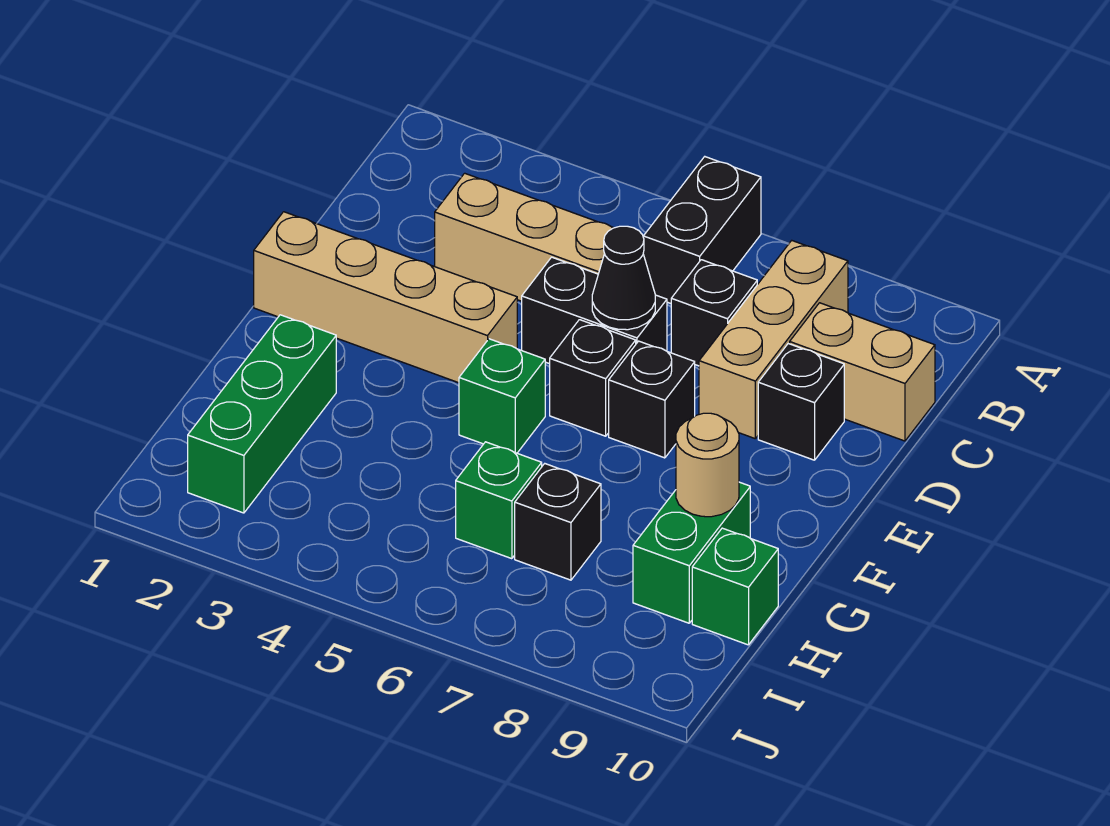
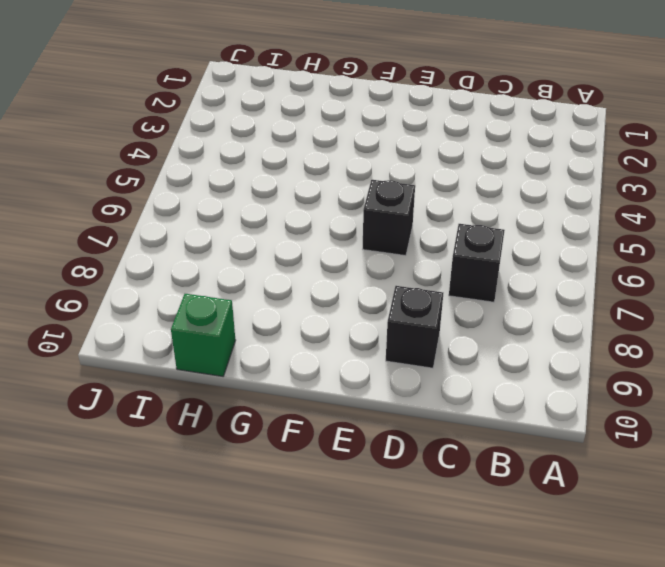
none -> black brick A6:B6 level 1
none -> tan brick B8:D8 level 1
none -> tan brick C3:C5 level 1

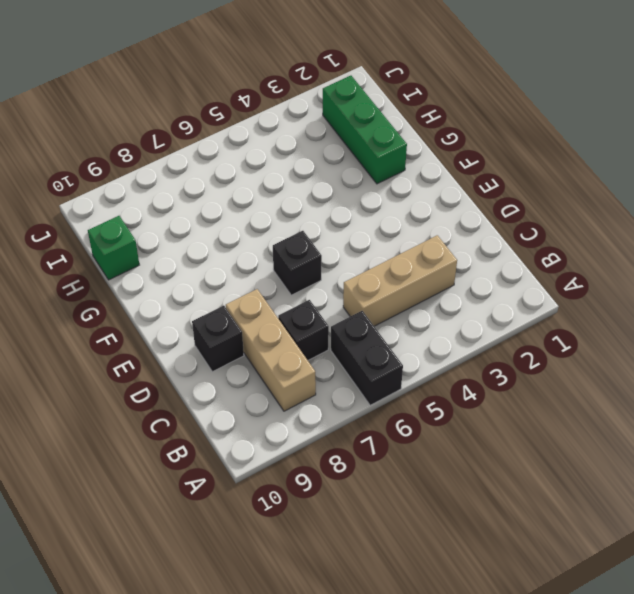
none -> tan brick C9:C10 level 1
none -> black brick D5:D6 level 1
none -> tan brick E1:E4 level 1

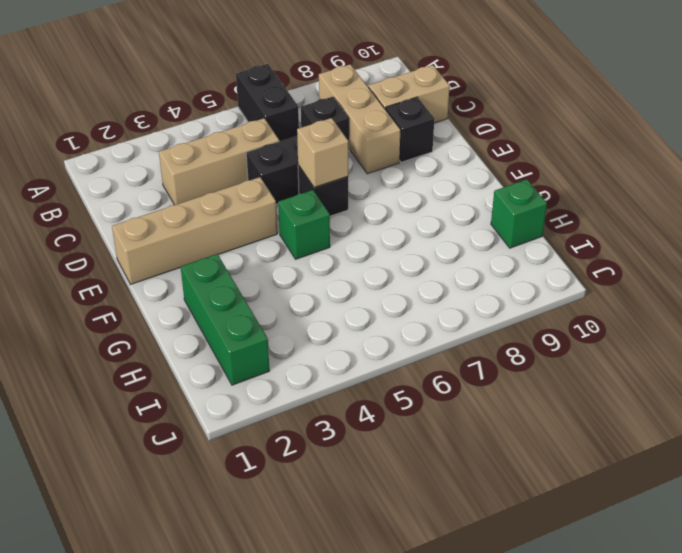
tan brick E6 level 2 -> none
none -> black brick E7 level 1
none -> green brick G9:H9 level 1
none -> green brick H6 level 1

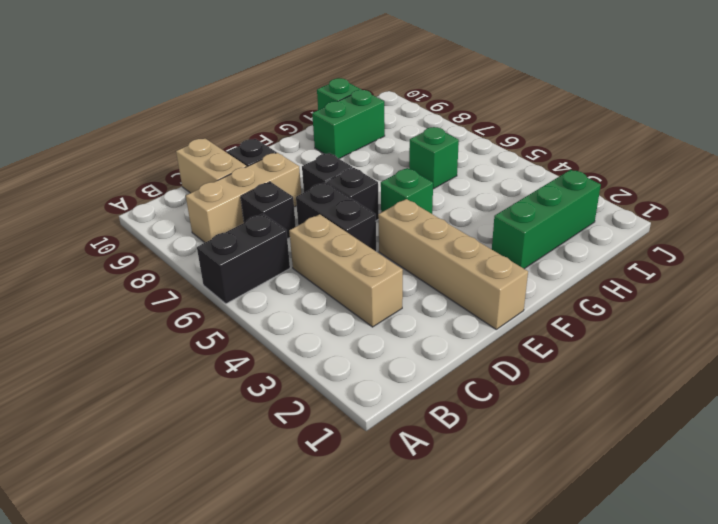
none -> black brick H7 level 1
none -> black cone D6 level 2
none -> tan round brick G9 level 2

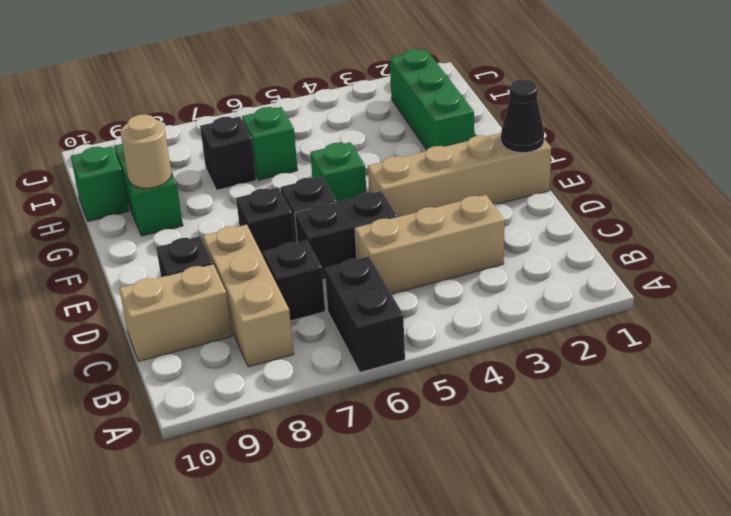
black cone E1 level 2 -> black cone D6 level 2

